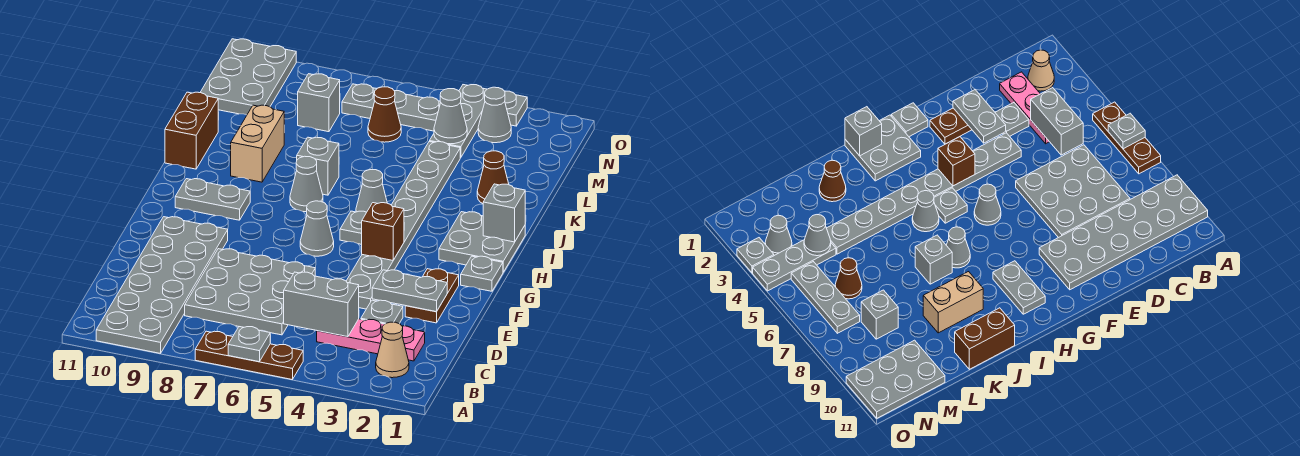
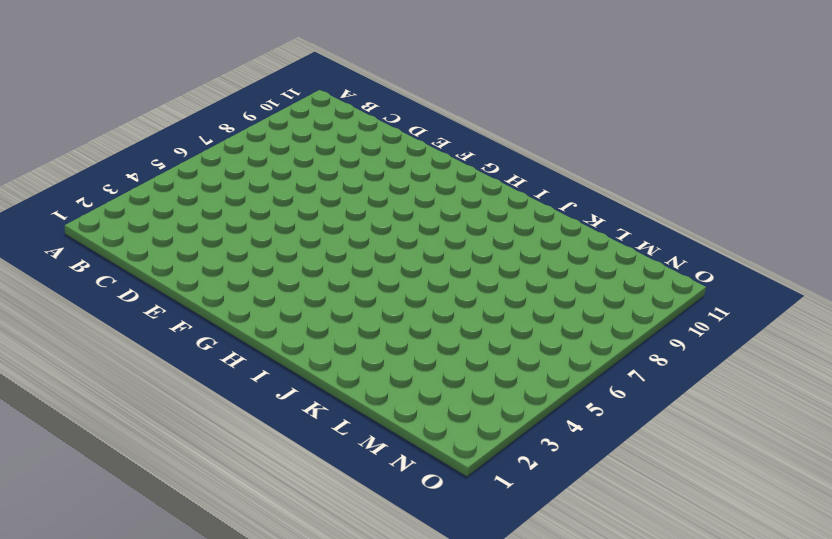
none -> brown plate A5:A7 level 1
none -> grey plate A9:F10 level 1
none -> tan cone B2 level 1
none -> pink plate C2:C4 level 1

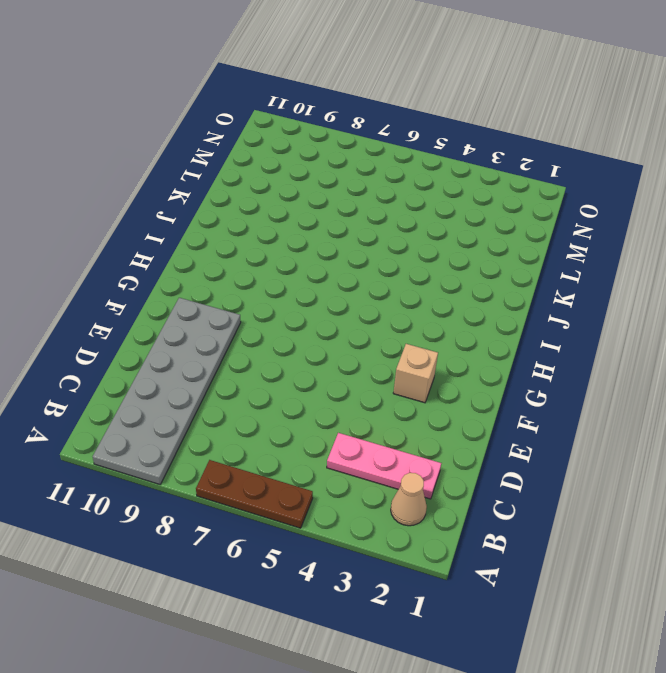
tan brick F3 level 1 -> none
none -> grey plate C6:E8 level 1
none -> grey plate D3 level 1
none -> brown plate E2:F2 level 1
none -> grey plate E4:L4 level 1

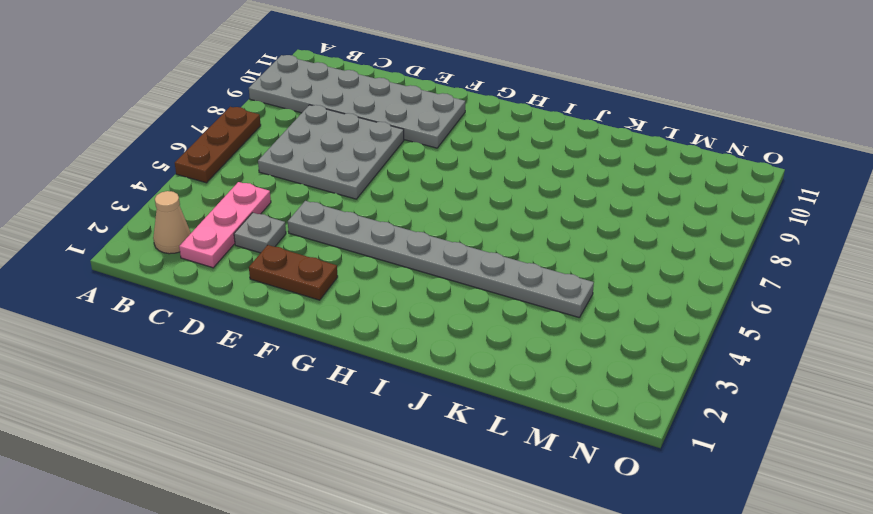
none -> grey plate G1 level 1
none -> grey cone G6 level 1
none -> grey plate H1:I2 level 1
none -> grey plate H5 level 1

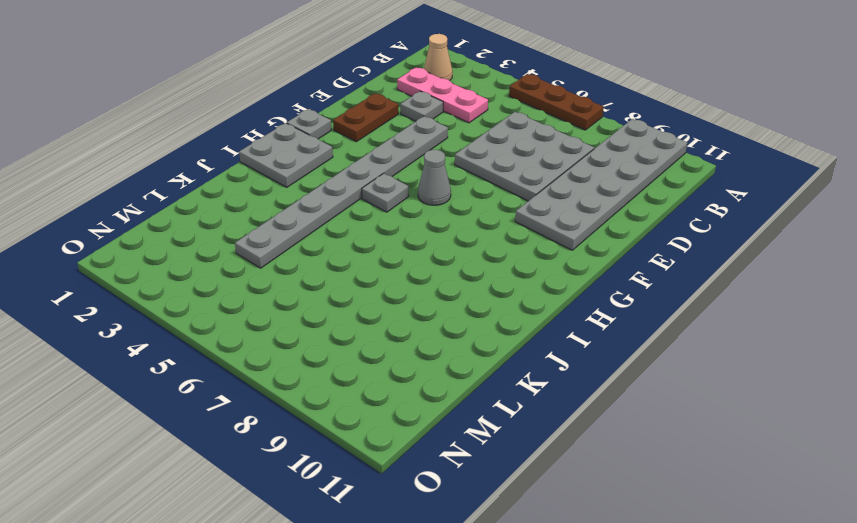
none -> grey plate H9:H10 level 1
none -> grey cone I5 level 1
none -> grey cone I7 level 1
none -> grey brick J7 level 1

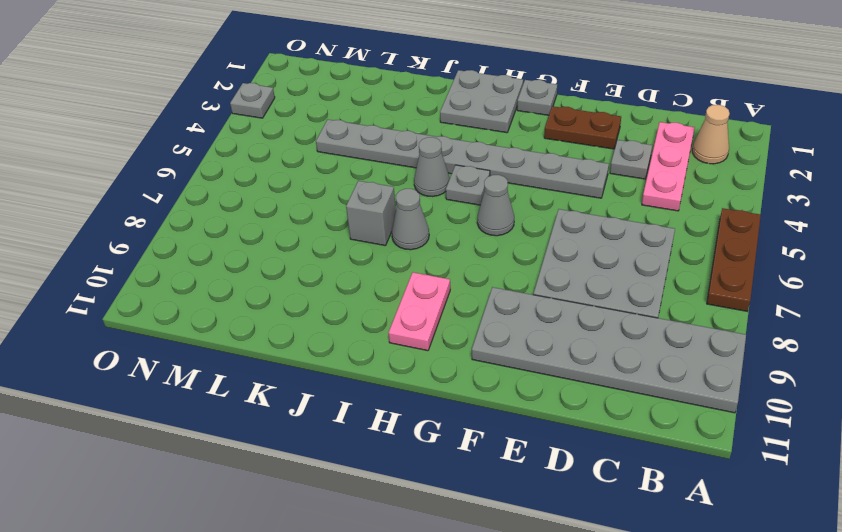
pink plate H9:H10 level 1 -> grey plate H9:H10 level 1
none -> tan brick J9:K9 level 1
none -> brown brick J11:K11 level 1
none -> brown cone K2 level 1
none -> grey plate M4:O4 level 1

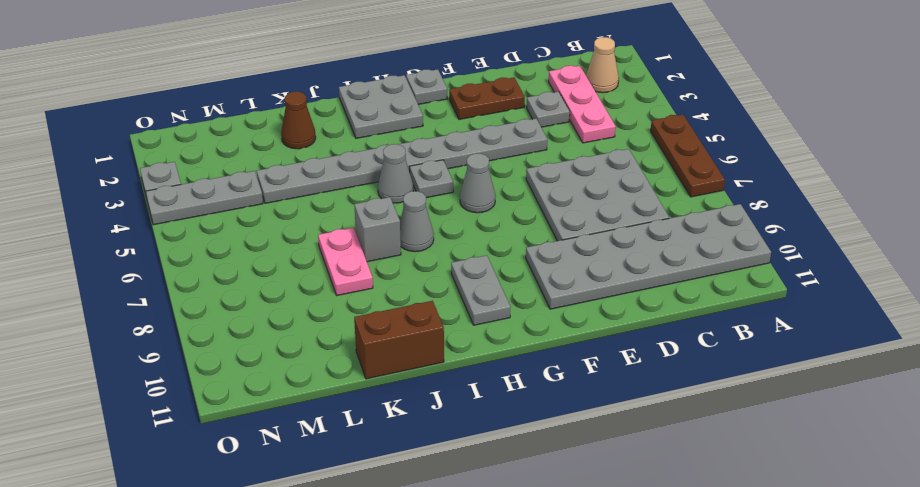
pink plate K7:K8 level 1 -> none
none -> tan brick J9:K9 level 1
none -> brown cone M6 level 1
none -> grey brick M8 level 1
none -> grey plate M10:O11 level 1

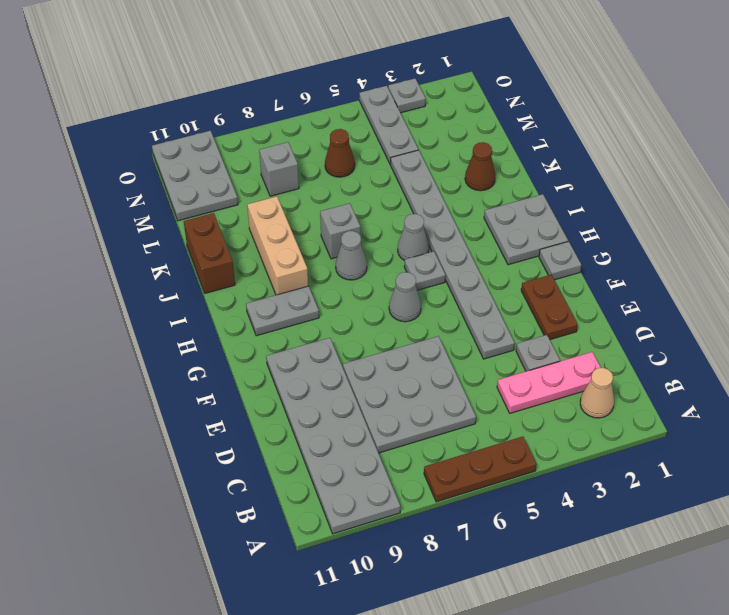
tan brick I9:K9 level 1 -> tan brick J9:K9 level 1
none -> grey cone N3 level 1
none -> grey plate N5:N7 level 1
none -> grey plate A6 level 2
none -> grey brick C4:C5 level 2

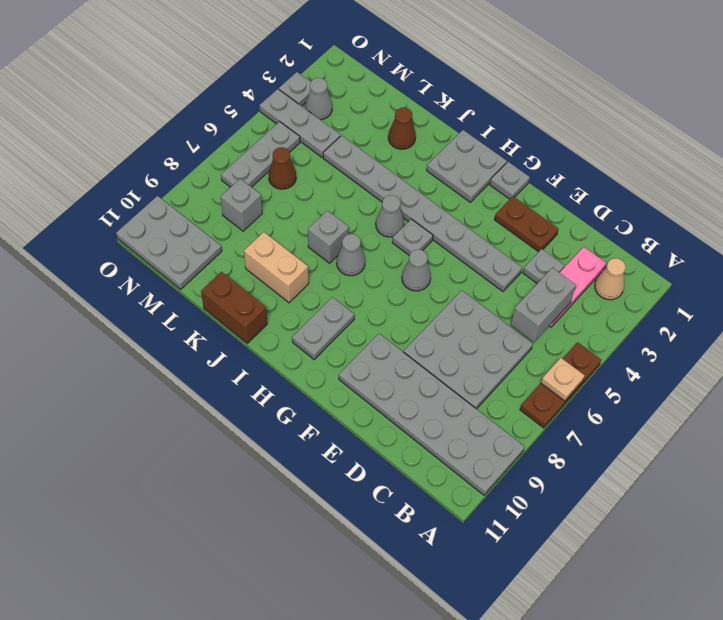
tan plate A6 level 2 -> grey plate A6 level 2
none -> grey plate E2:E3 level 2
none -> brown brick G4 level 2
none -> grey brick I1 level 2
none -> grey cone M4 level 2

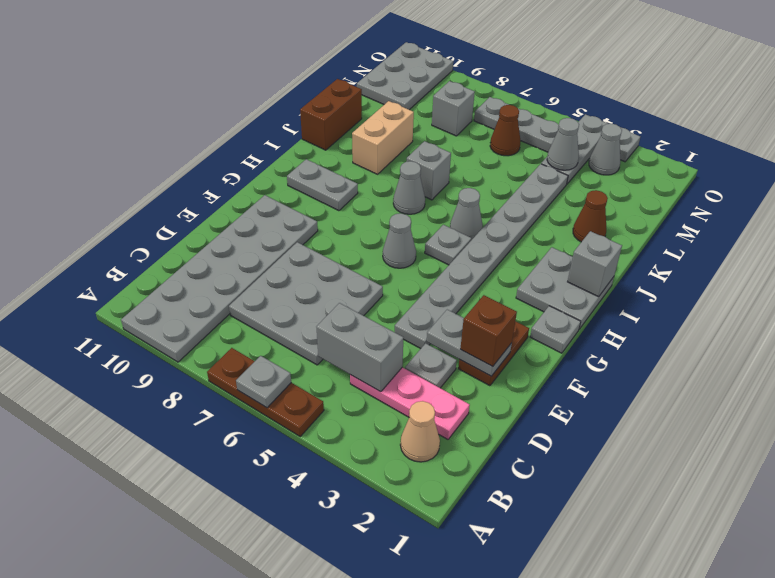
brown brick E2 level 3 -> brown brick G4 level 2

